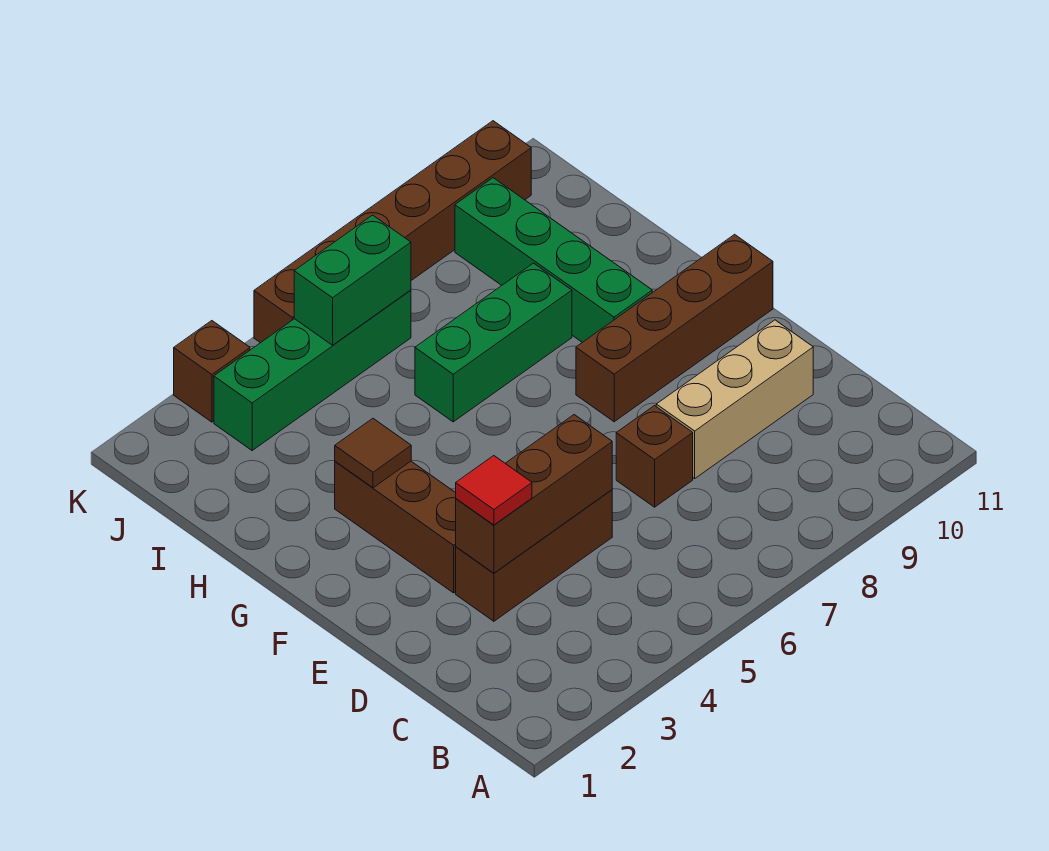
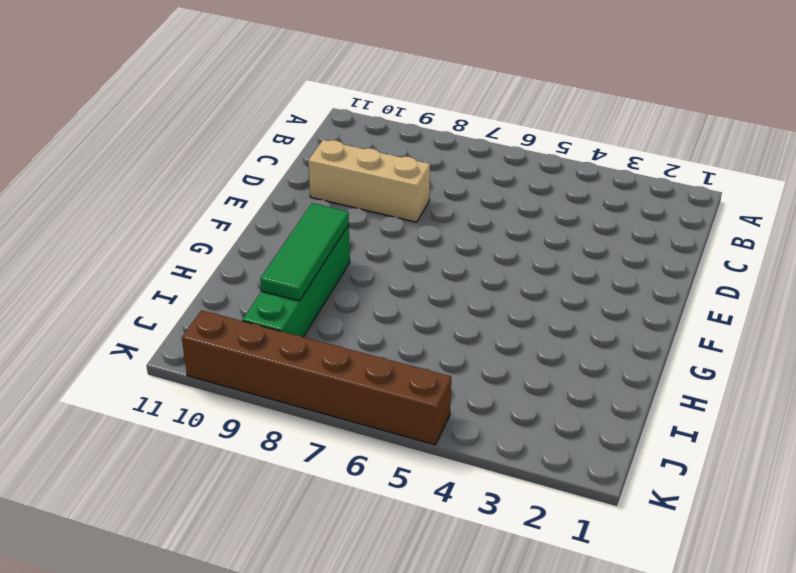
green tile G9:I9 level 2 -> none
none -> brown brick D3:D5 level 1
none -> brown brick D7 level 1
none -> brown brick E3:G3 level 1

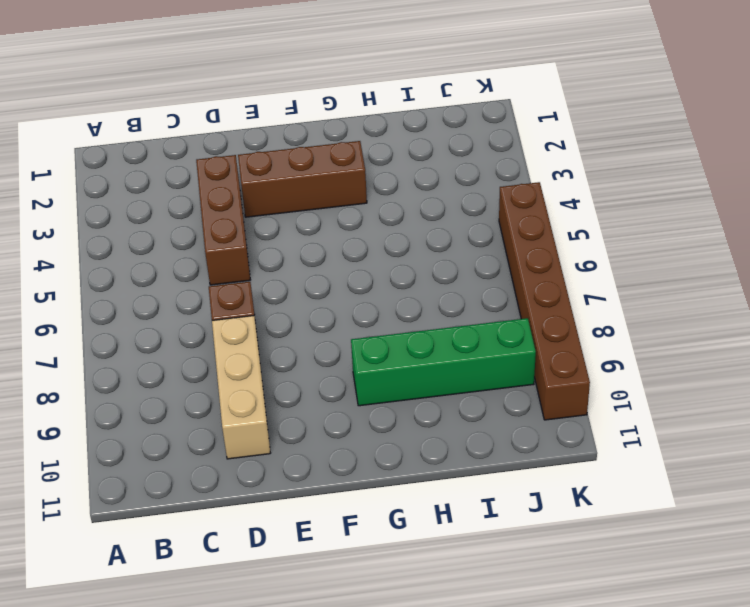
none -> brown brick F8:F11 level 1
none -> green brick H6:H8 level 1
none -> green brick J3:J6 level 1

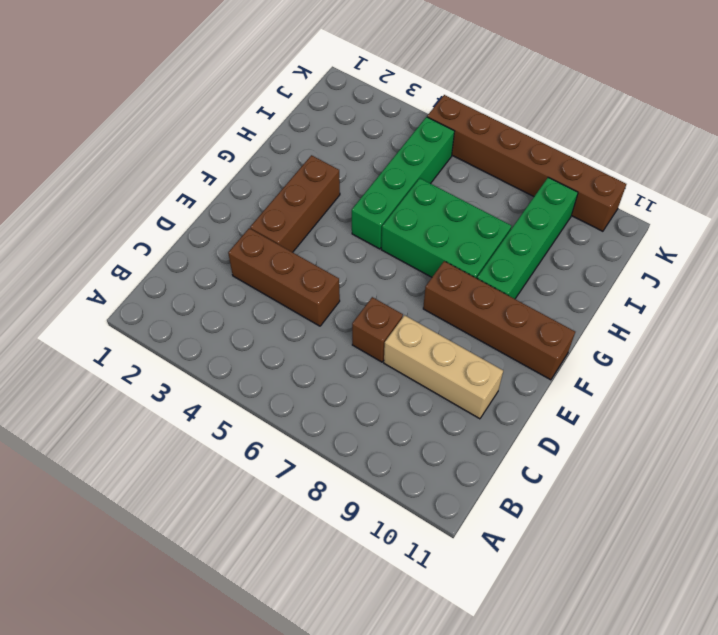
green brick G5:J5 level 1 -> green brick J3:J6 level 1
green brick G6:H8 level 1 -> green brick H6:H8 level 1
none -> brown brick K3 level 1
none -> brown brick D3:D5 level 2
none -> brown tile G3 level 2

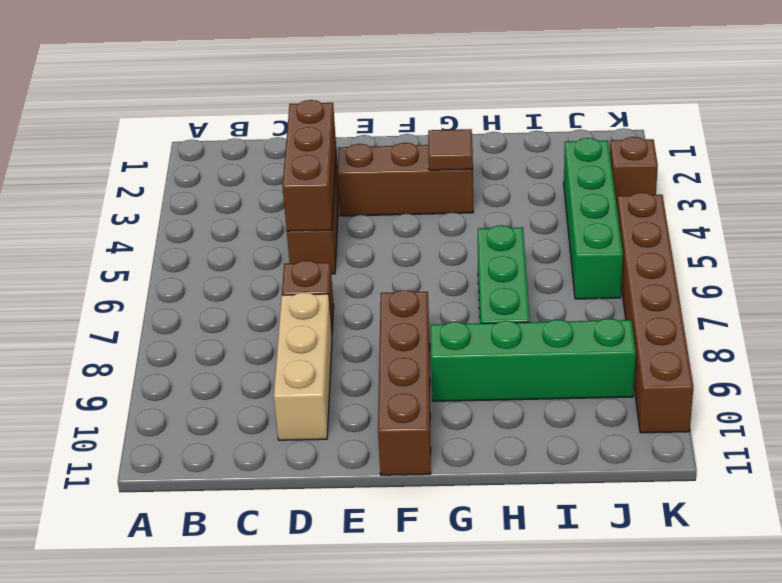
none -> green brick J5:J6 level 2
none -> red tile D3 level 3

